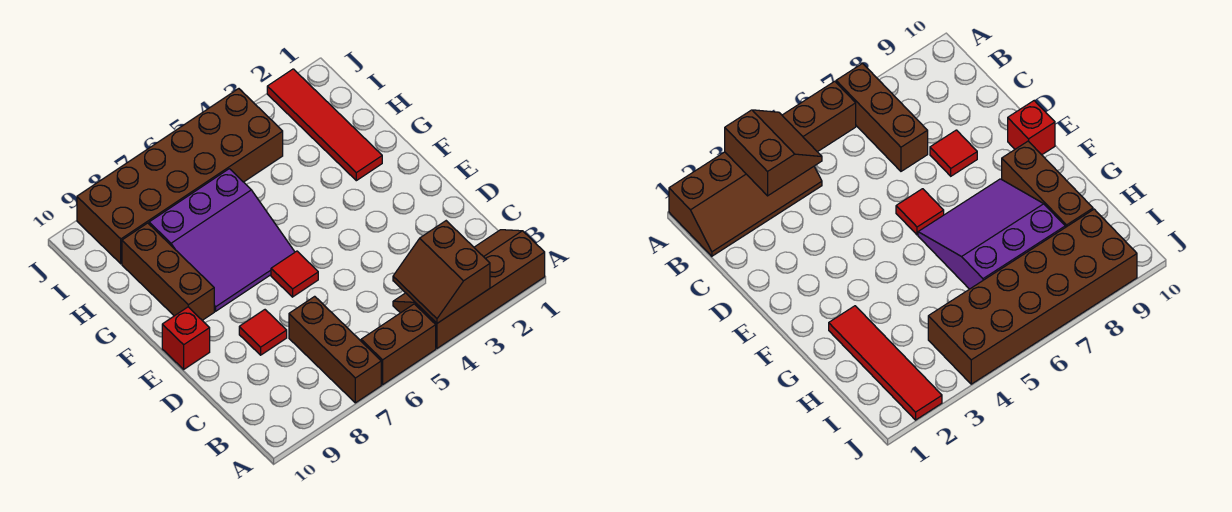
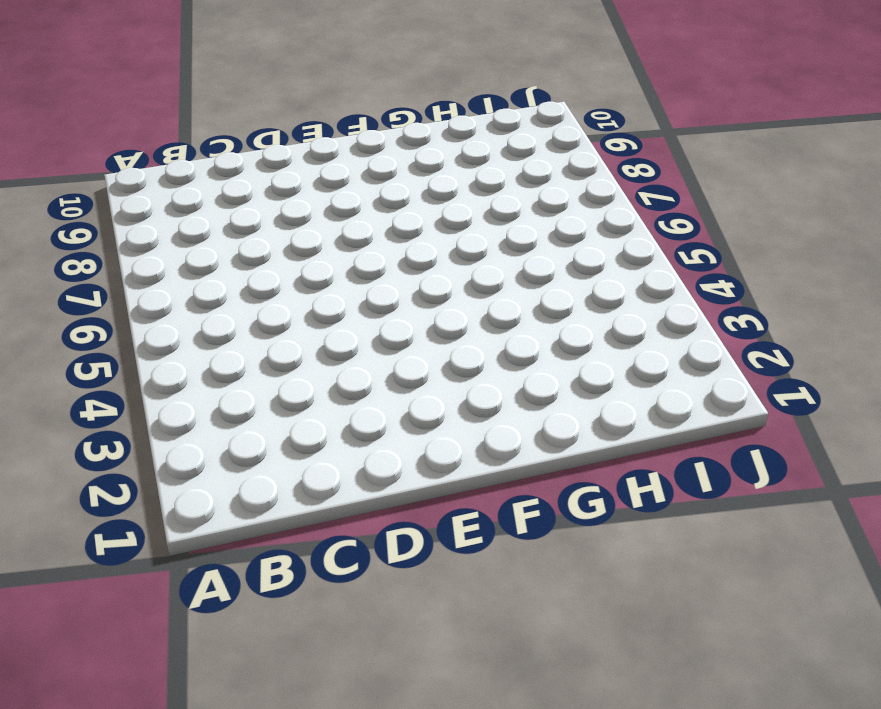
none -> brown slope A1:B4 level 1 top A
none -> brown brick A5:A6 level 1

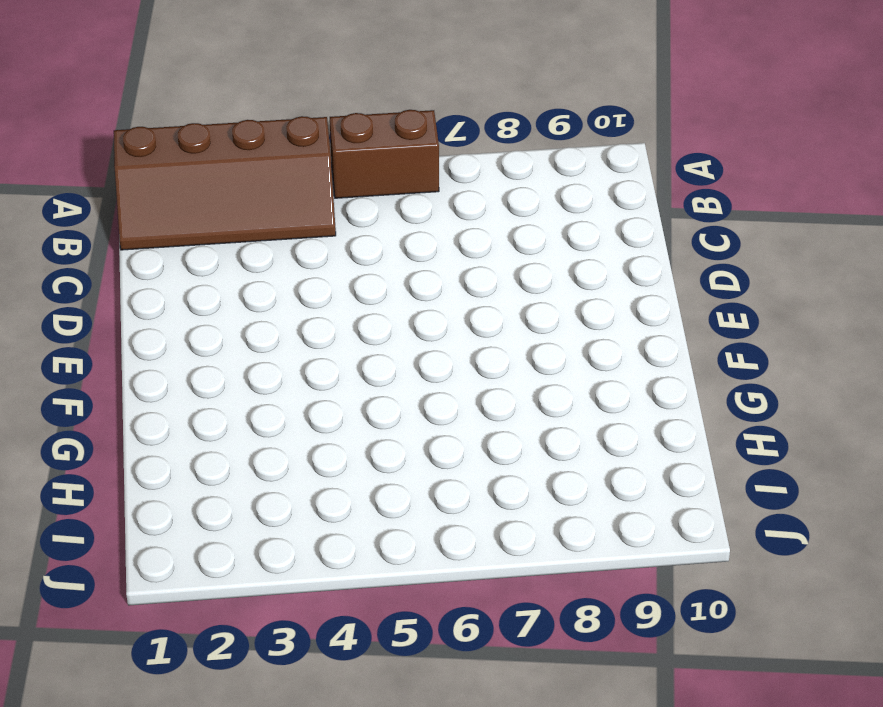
none -> brown brick A7:C7 level 1
none -> red tile D8 level 1

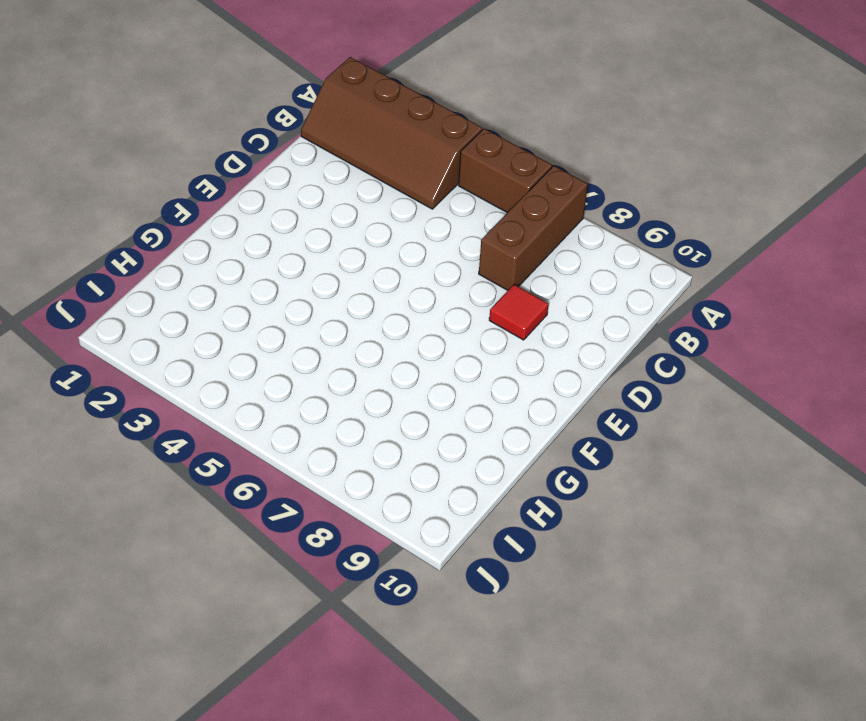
none -> red tile E6 level 1
none -> red brick E10 level 1

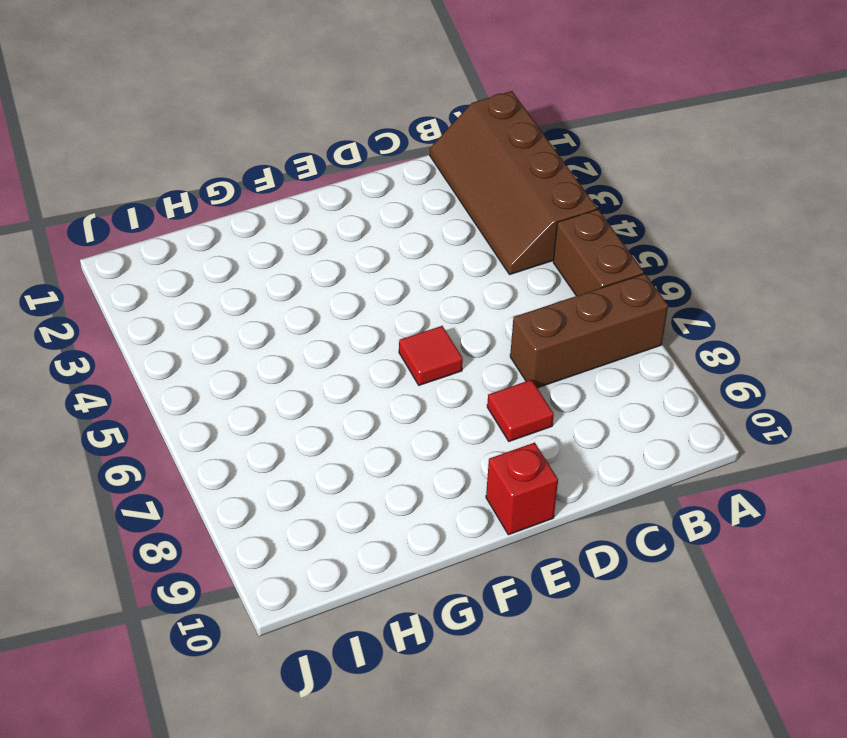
none -> purple slope F6:H8 level 1 top H
none -> brown brick F9:H9 level 1

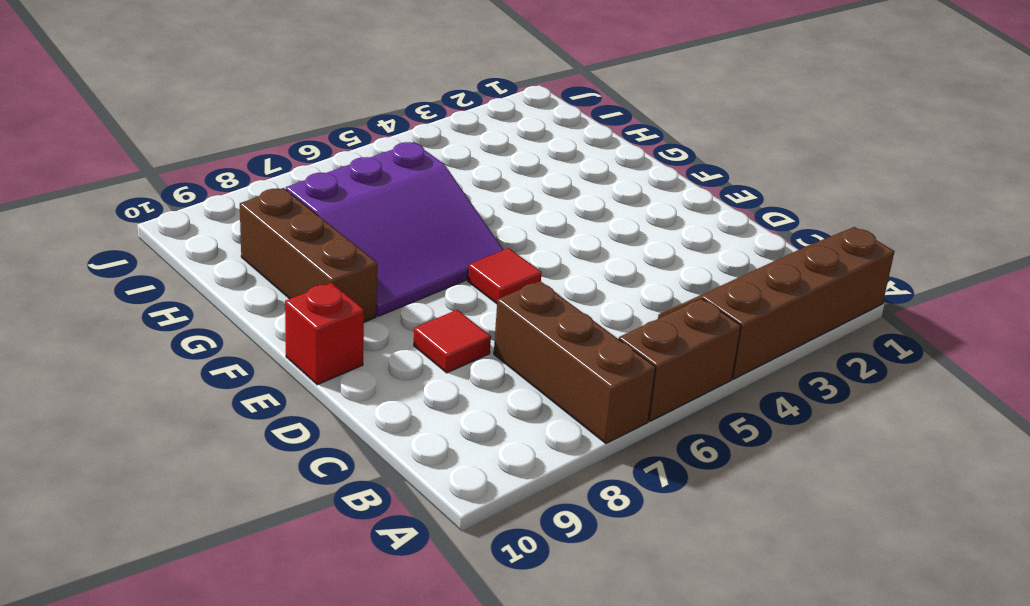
none -> red tile G2:J2 level 1
none -> brown brick I4:J9 level 1

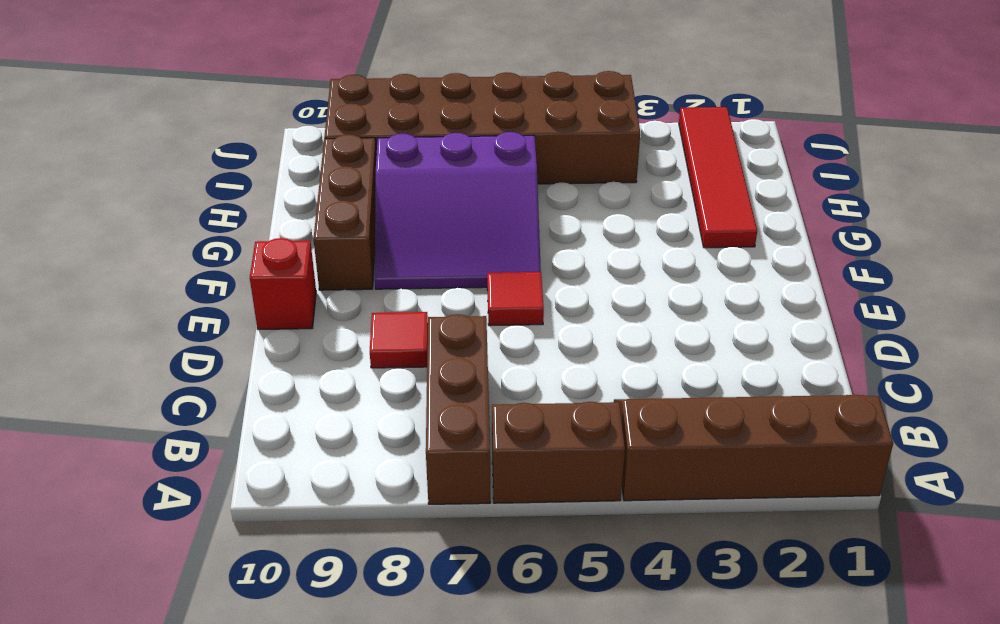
none -> brown slope A3:B4 level 2 top 3

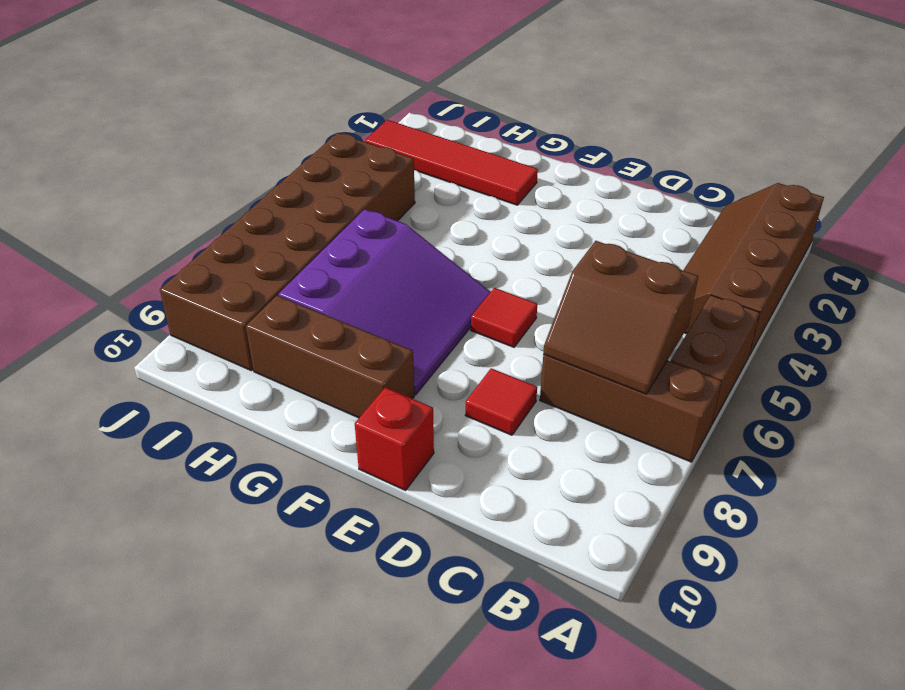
brown slope B6:C7 level 2 top 6 -> brown slope A3:B4 level 2 top 3

